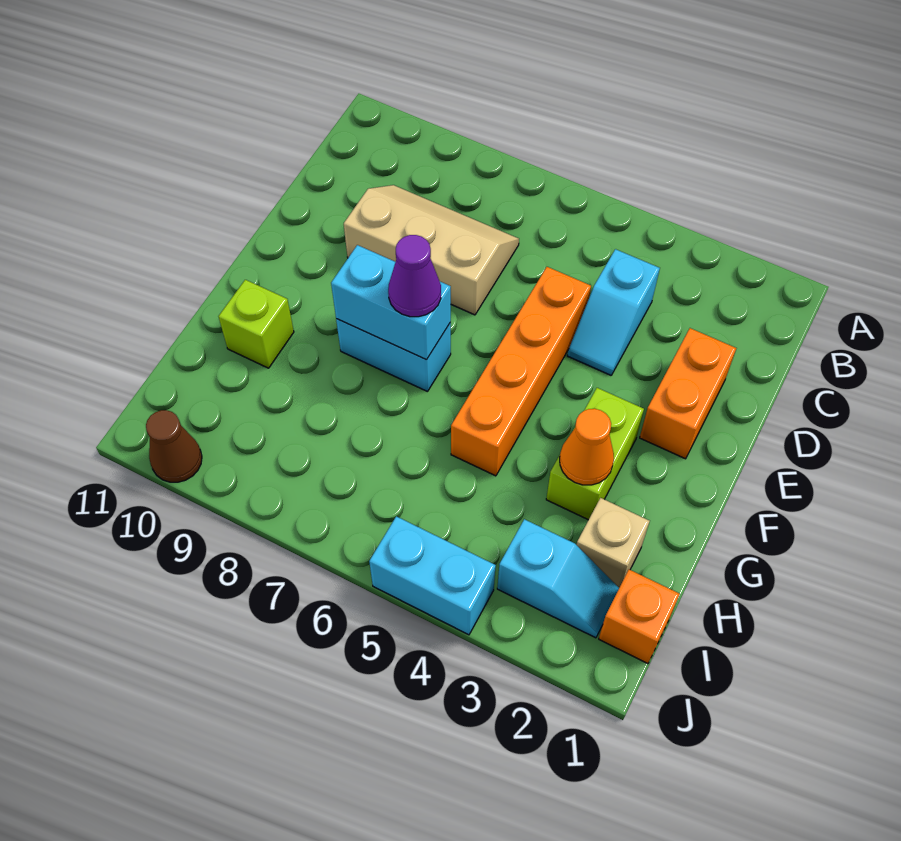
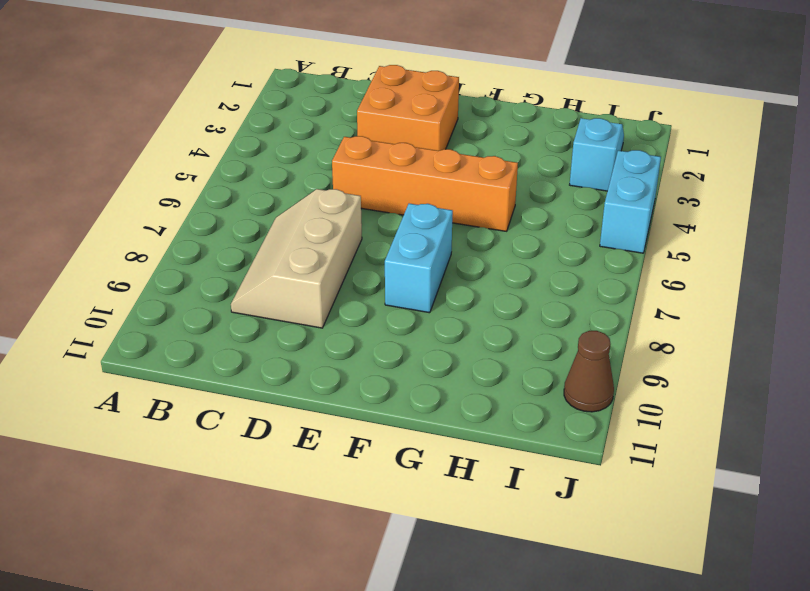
orange brick D2:E3 level 1 -> orange brick D2:E2 level 1
none -> cyan slope C4:D4 level 1 top C
none -> lime brick F3:G3 level 1
none -> lime brick G10 level 1

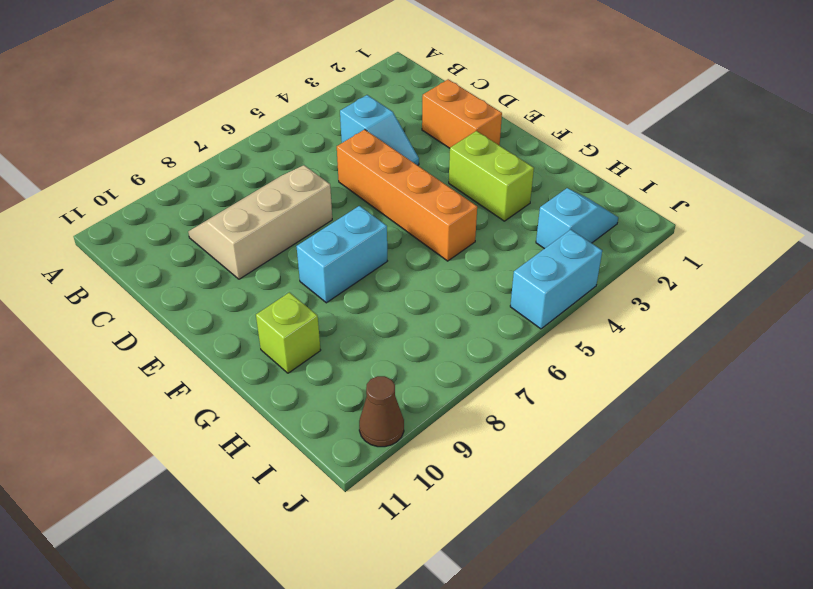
none -> tan brick H2 level 1
none -> orange brick I1 level 1
none -> cyan brick F7:F8 level 2

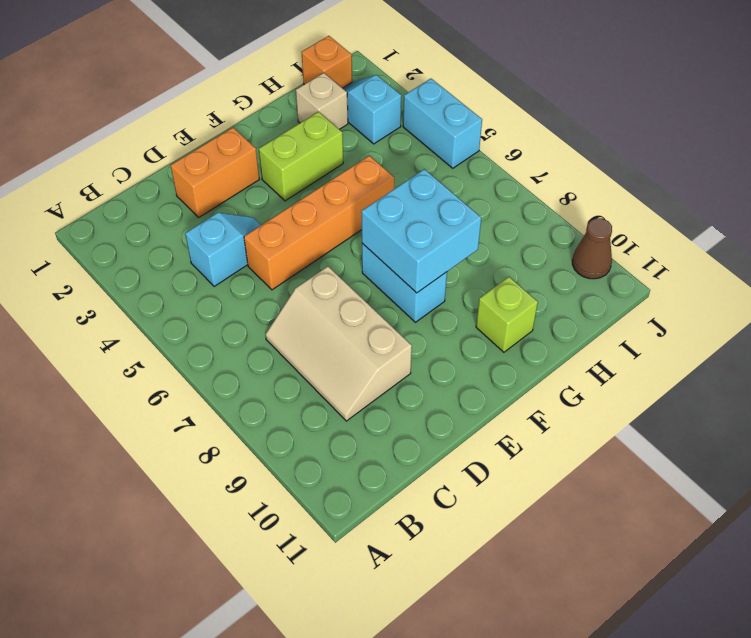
cyan brick F7:G8 level 2 -> cyan brick F7:F8 level 2
none -> orange cone G3 level 2
none -> purple cone F7 level 3

